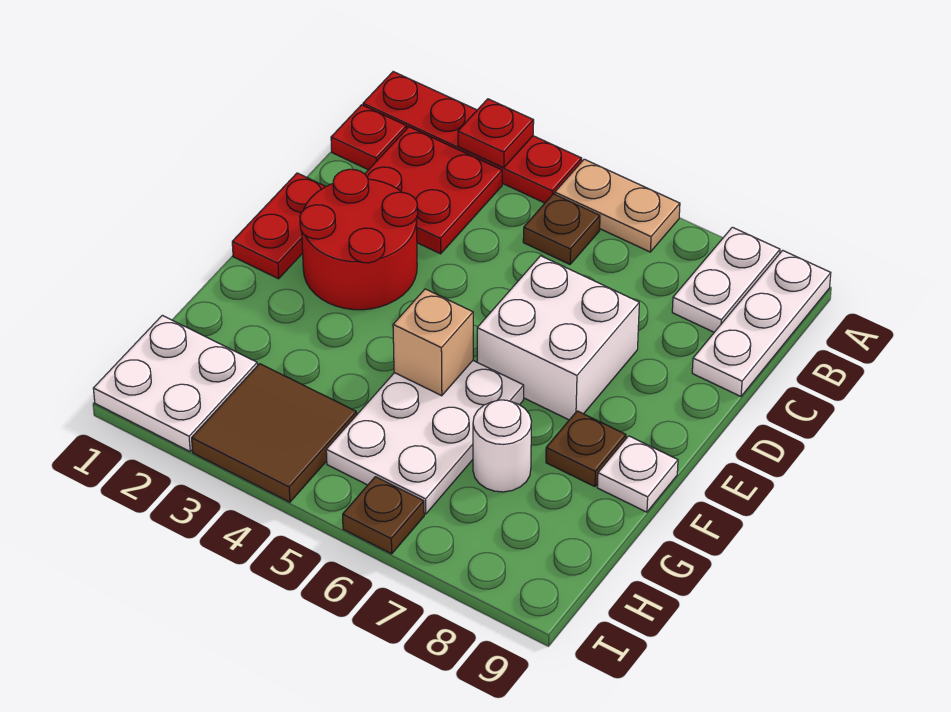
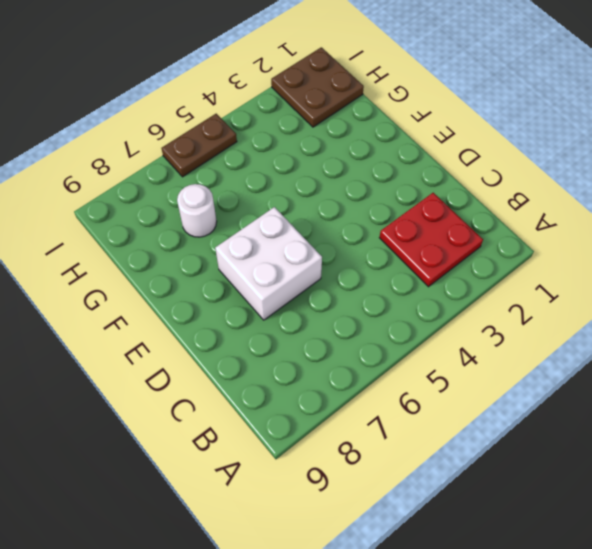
brown plate H1:I2 level 1 -> white plate H1:I2 level 1
brown plate I5:I6 level 1 -> brown plate I6 level 1
none -> red plate A1:A4 level 1
none -> tan plate A5:A6 level 1
none -> white plate A8:B8 level 1

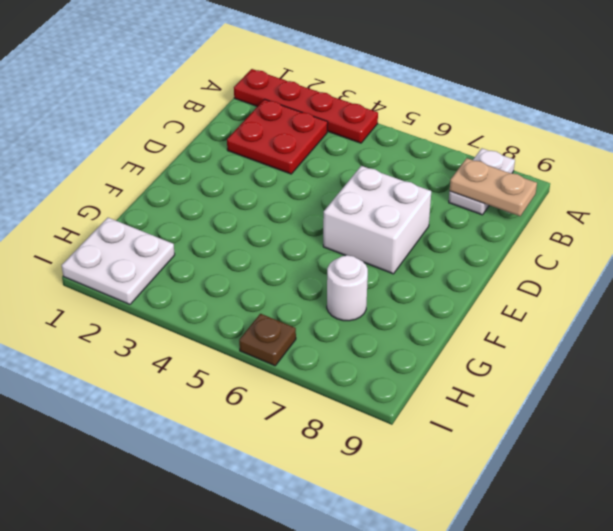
tan plate B8:B9 level 2 -> tan plate A5:A6 level 1
none -> white plate A9:C9 level 1
none -> red plate B1 level 1
none -> brown plate B5 level 1

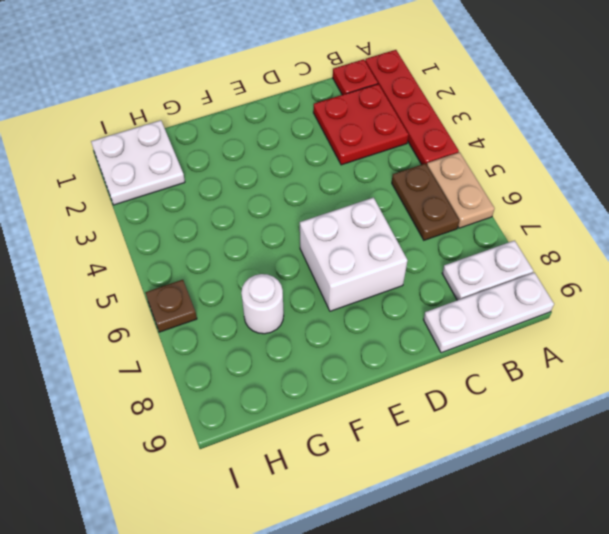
brown plate B5:B6 level 1 -> brown plate B5 level 1
none -> red plate D1:E1 level 1
none -> red round brick D2:E3 level 1
none -> white plate F5:H6 level 1

